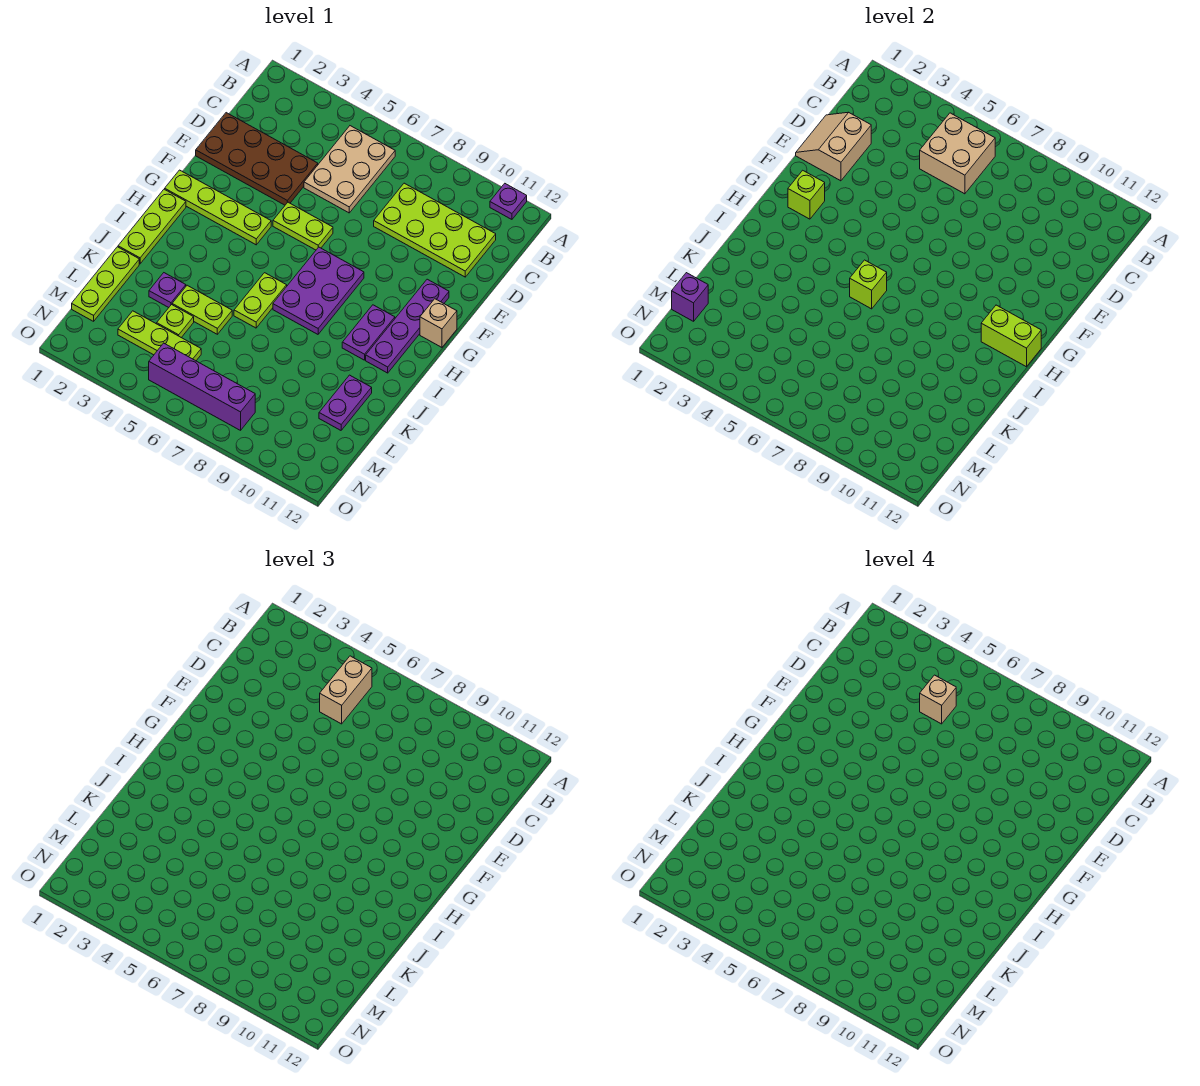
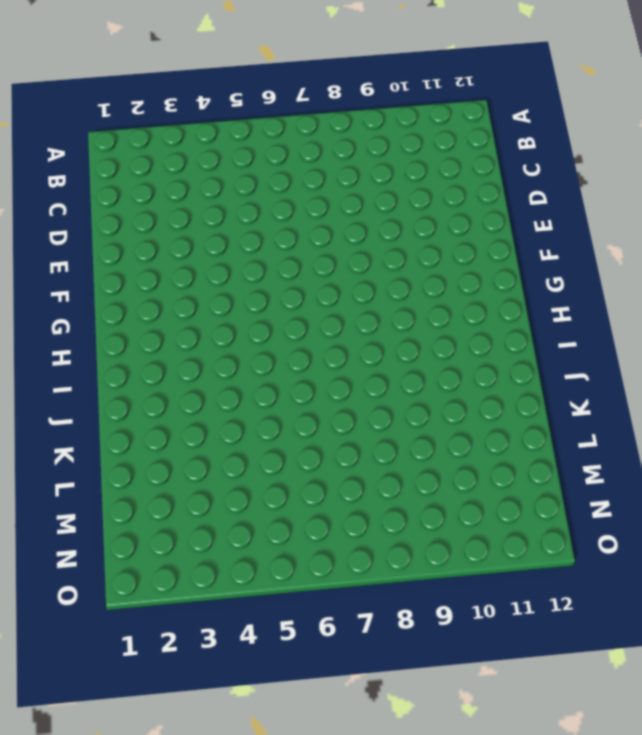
none -> purple plate A11 level 1
none -> tan plate B5:D6 level 1
none -> lime plate C8:D11 level 1

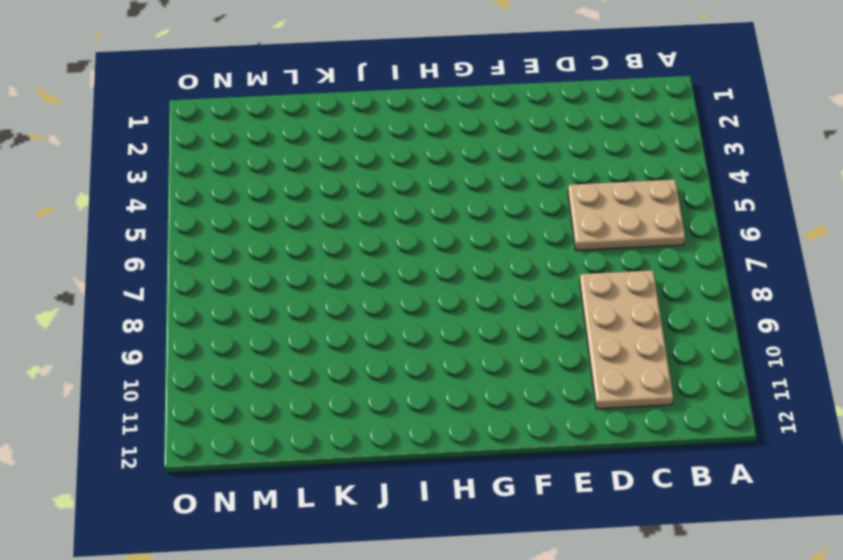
tan plate C8:D11 level 1 -> lime plate C8:D11 level 1
none -> purple plate A11 level 1
none -> brown plate D1:E4 level 1
none -> lime plate F5:F6 level 1

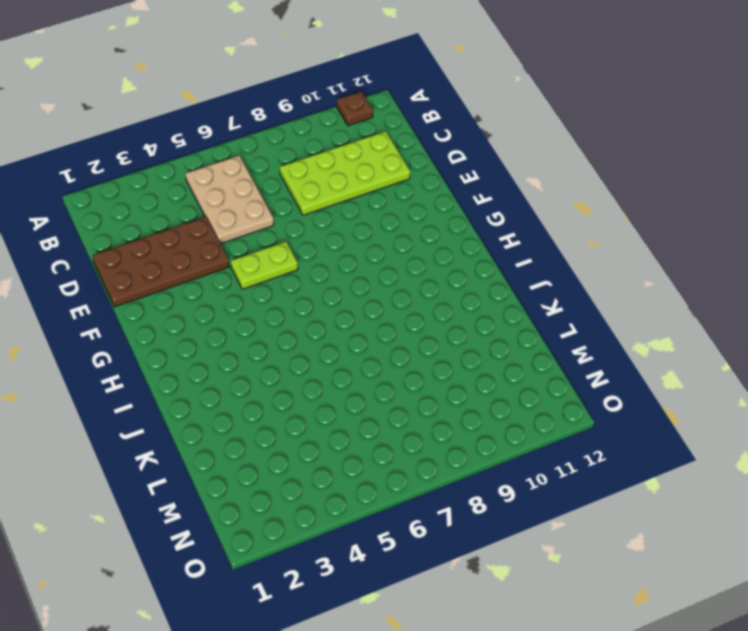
brown plate A11 level 1 -> purple plate A11 level 1
none -> purple plate F11:I11 level 1
none -> lime plate G1:G4 level 1
none -> purple plate G7:I8 level 1

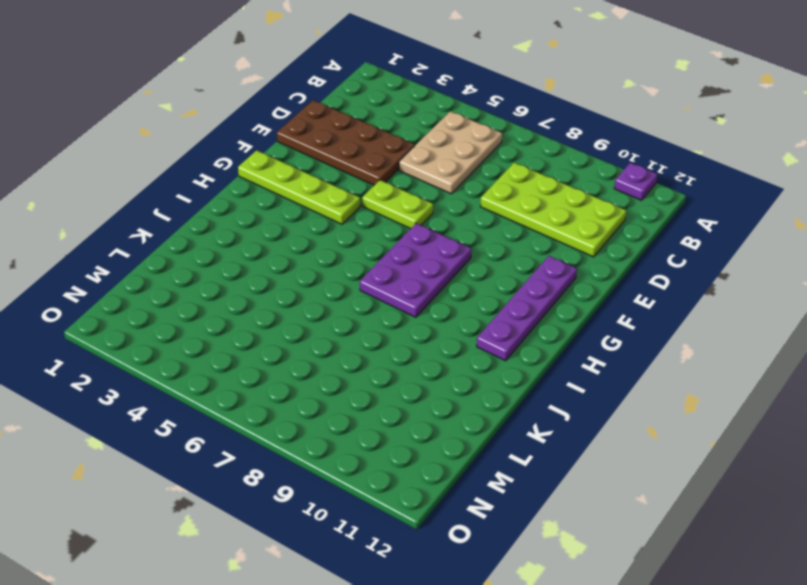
none -> tan brick G12 level 1
none -> lime plate H1:J1 level 1
none -> purple plate H10:I10 level 1

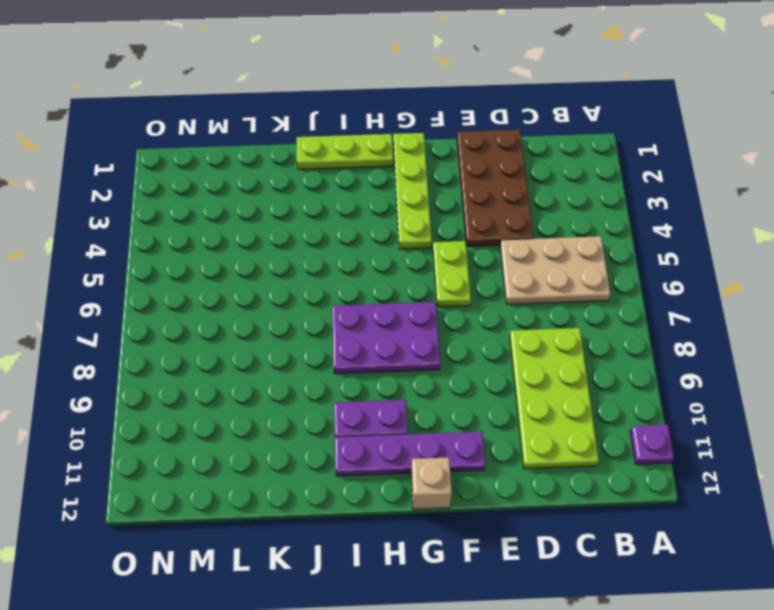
none -> lime plate I6:J6 level 1
none -> lime plate K1:M1 level 1
none -> purple plate K3 level 1

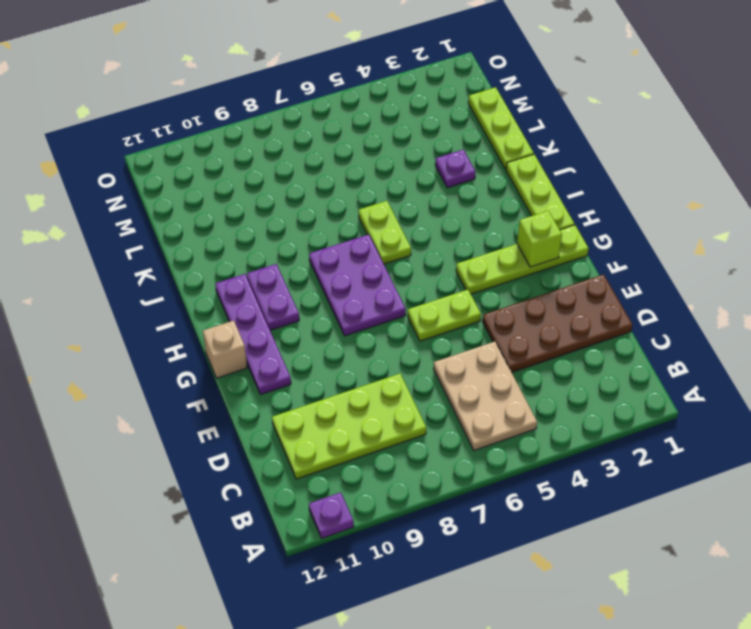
none -> lime plate K4:K5 level 1
none -> purple plate K11:L11 level 1
none -> lime plate L4 level 1

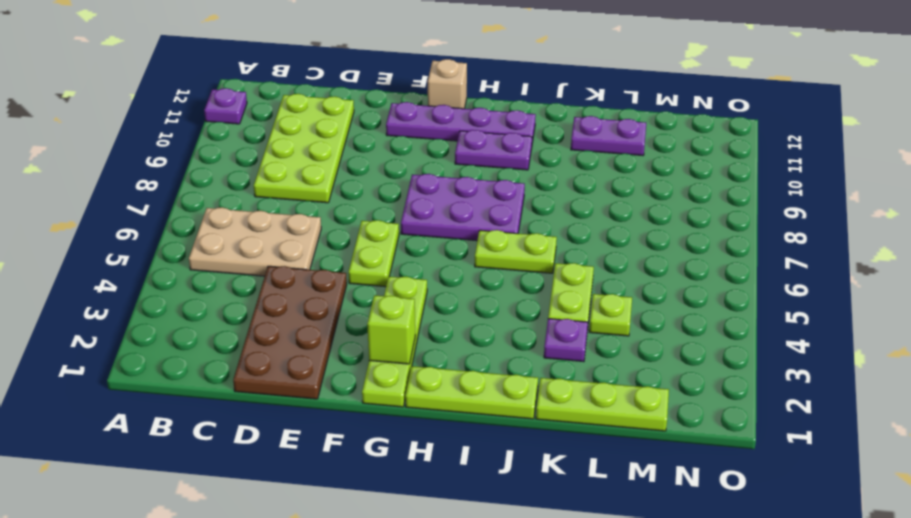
none -> lime plate M3:M5 level 1
none -> purple brick N5:N8 level 1
none -> tan brick B5:C6 level 2

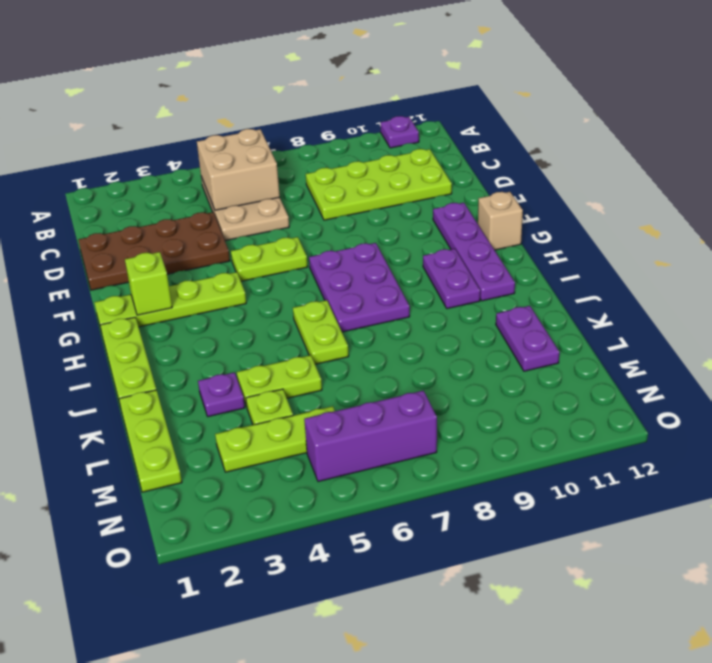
purple brick N5:N7 level 1 -> purple brick N5:N8 level 1
none -> tan slope D1:E2 level 2 top 2
none -> lime brick H11:H12 level 2
none -> lime brick I6 level 2

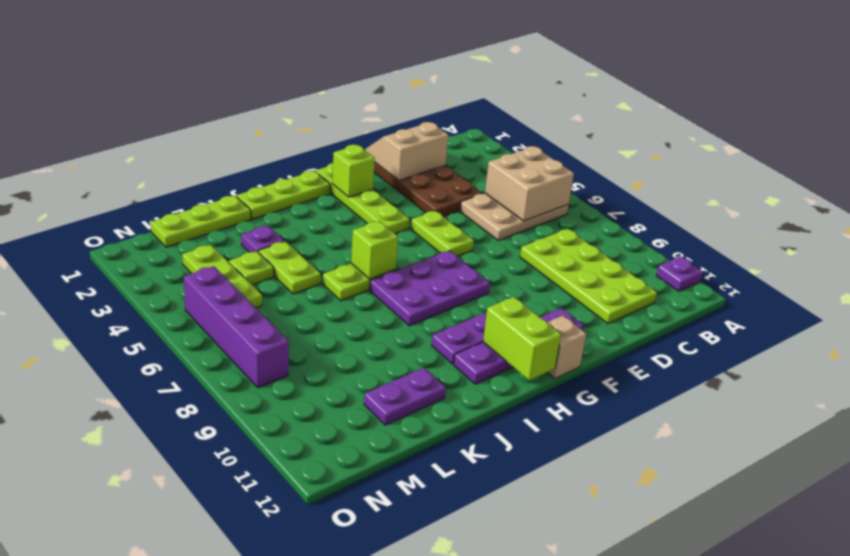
none -> purple brick M1 level 2
none -> tan brick B5:C5 level 3
none -> tan brick C5 level 4

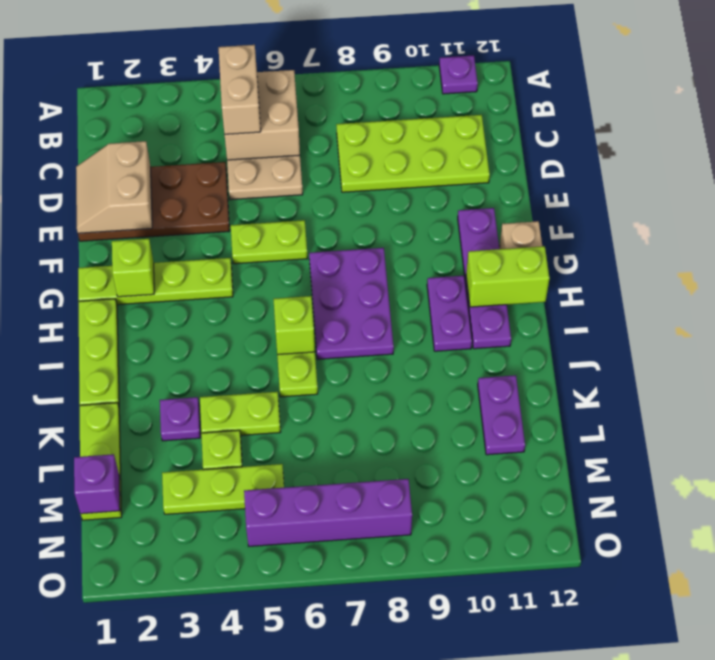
none -> tan brick C5 level 4

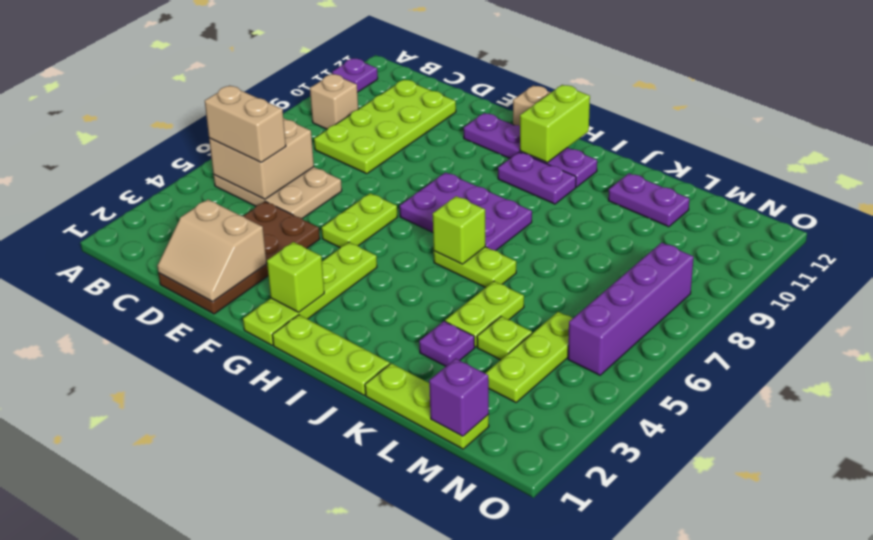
tan brick B9 level 1 -> tan brick C5 level 4

